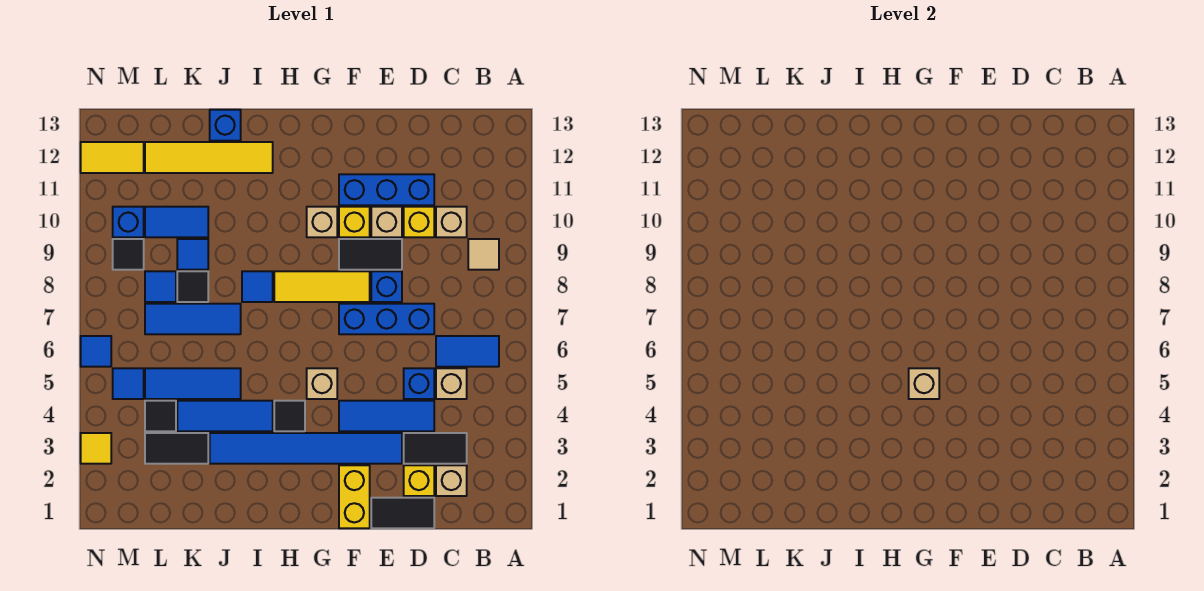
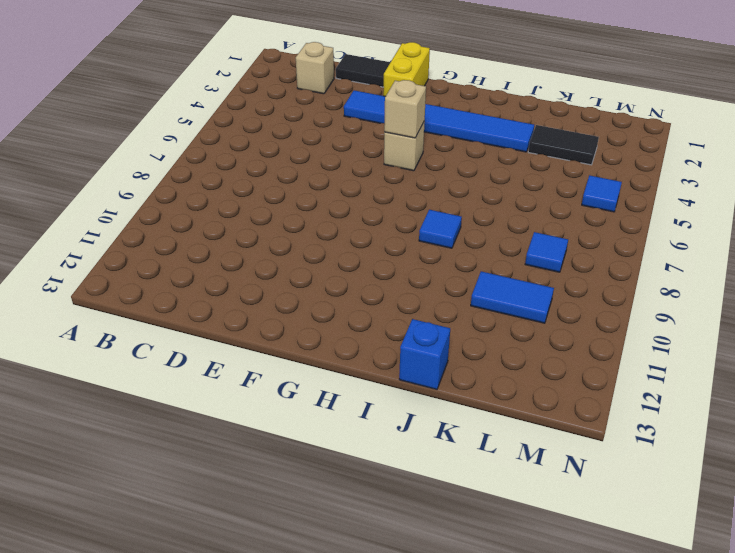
none -> blue tile B6:C6 level 1
none -> tan tile B9 level 1
none -> black tile C3:D3 level 1
none -> tan brick C5 level 1

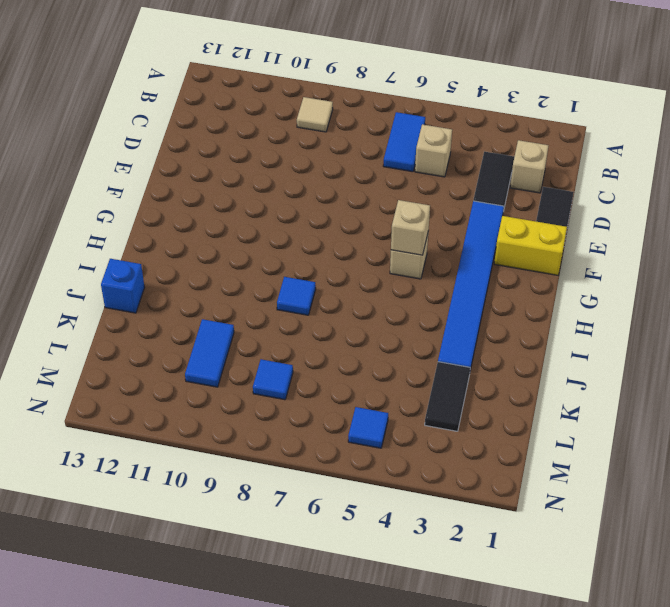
none -> tan brick C10 level 1
none -> yellow brick D2 level 1
none -> blue tile D4:F4 level 1
none -> blue brick D5 level 1

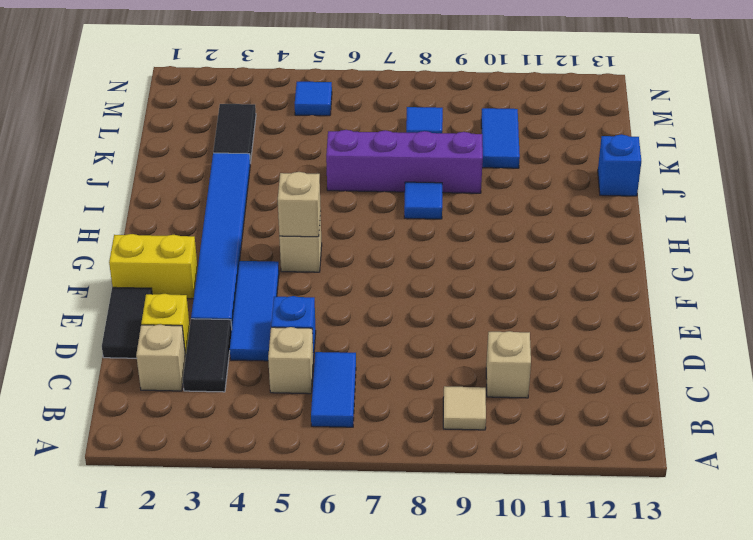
purple brick J6:J9 level 1 -> blue tile J7:L7 level 1
none -> blue brick D7:F7 level 1
none -> yellow brick D10 level 1
none -> blue brick D11:F11 level 1
none -> blue brick E8 level 1

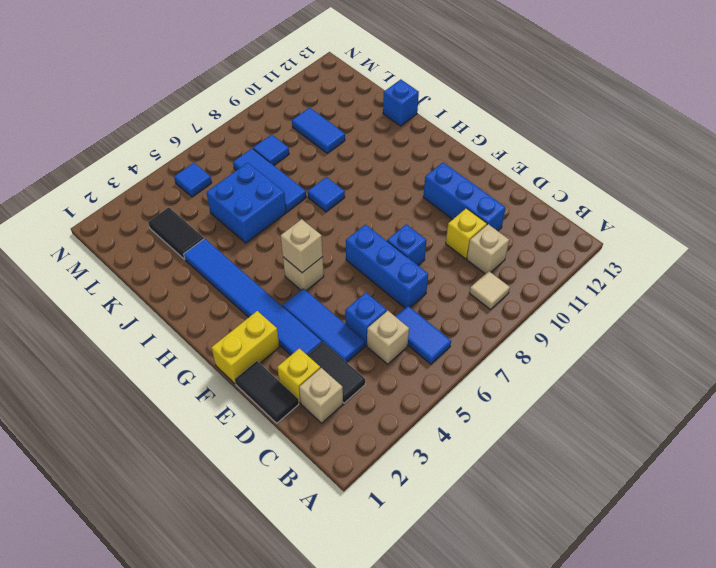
blue brick J5:K6 level 1 -> blue tile J5:L5 level 1
none -> black tile E9:F9 level 1
none -> tan brick E10 level 1
none -> yellow tile F8:H8 level 1
none -> yellow brick F10 level 1

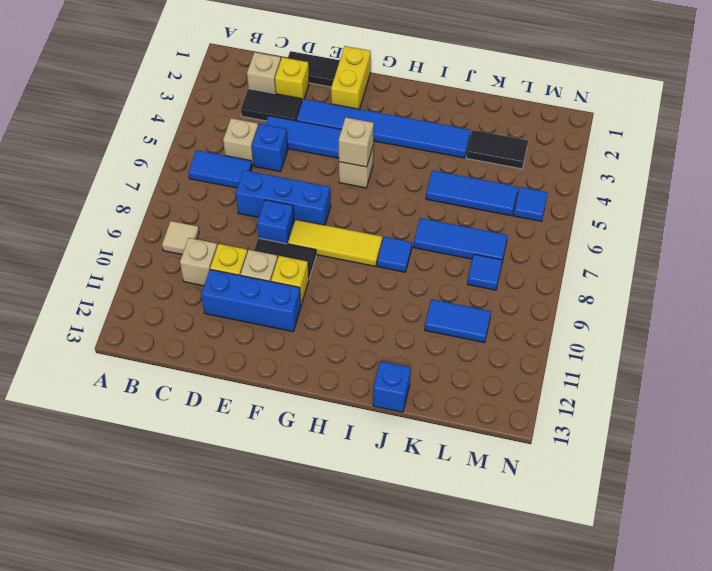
none -> tan brick G10 level 1
none -> black tile H4 level 1
none -> blue tile I4:K4 level 1
none -> yellow tile I12:L12 level 1

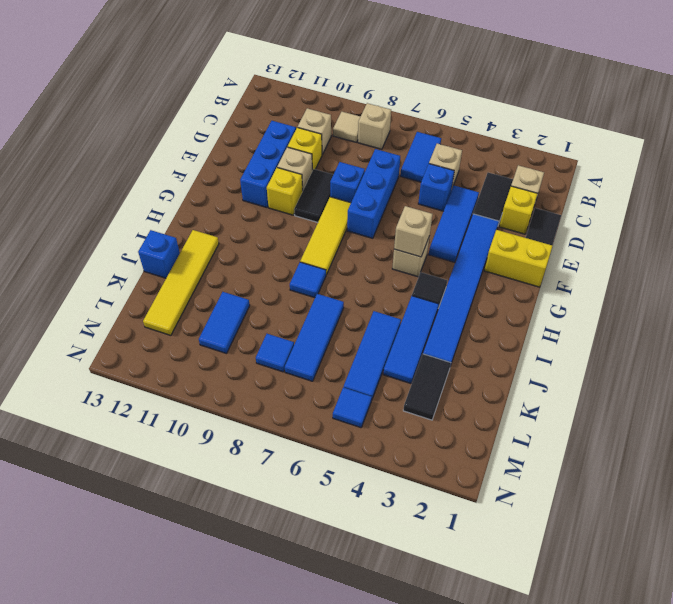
tan brick B8 level 1 -> tan brick G10 level 1
none -> black tile K8 level 1
none -> blue tile K9 level 1
none -> black tile L4 level 1
none -> black tile M9 level 1

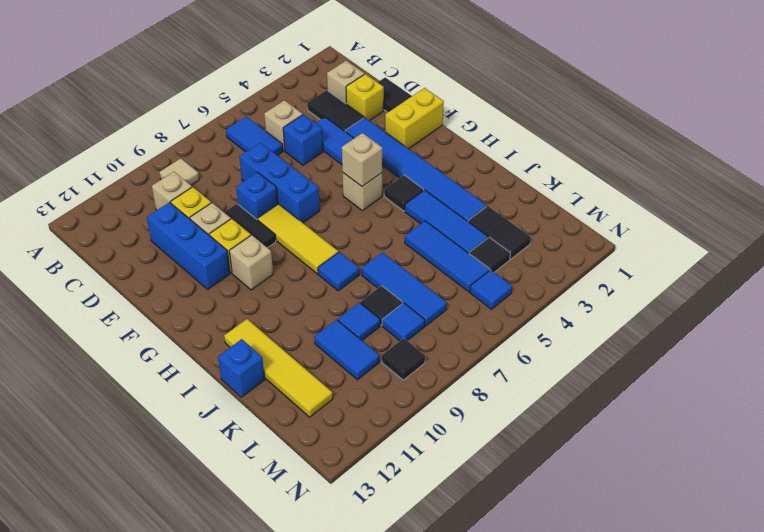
none -> blue brick M10 level 1
none -> yellow tile M12:N12 level 1
none -> yellow tile N3 level 1
none -> blue tile N6 level 1

